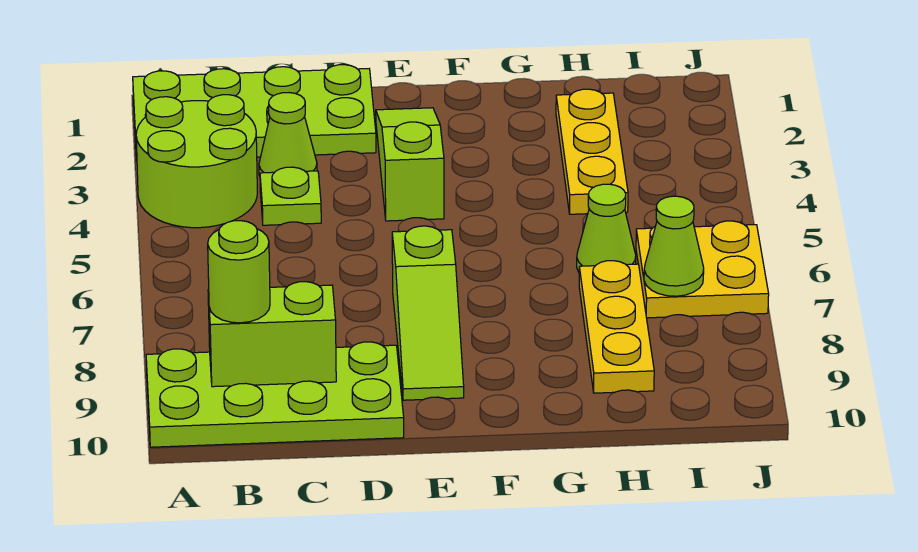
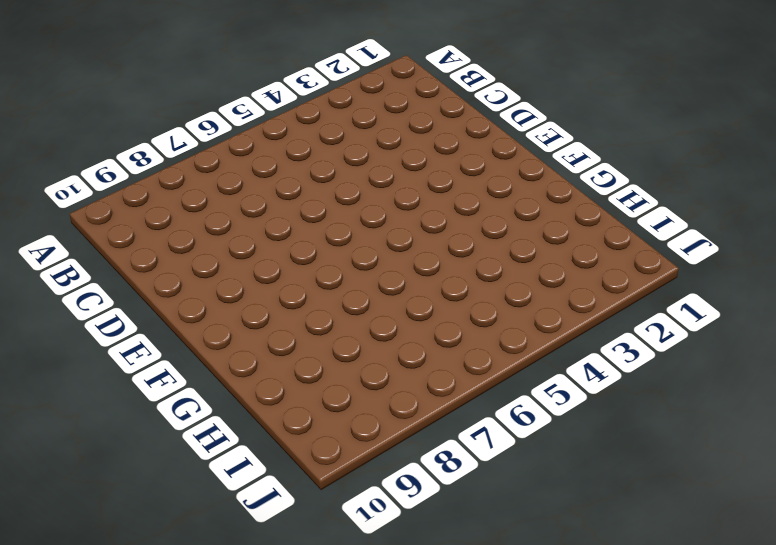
none -> lime plate A1:D2 level 1
none -> lime round brick A3:B4 level 1
none -> lime plate A9:D10 level 1

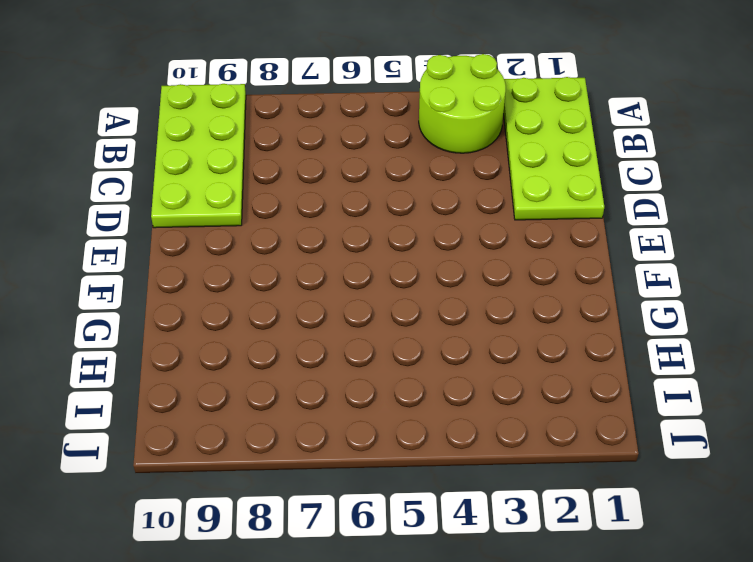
none -> lime cone C3 level 1
none -> lime plate C4 level 1
none -> lime slope E2:E4 level 1 top 4

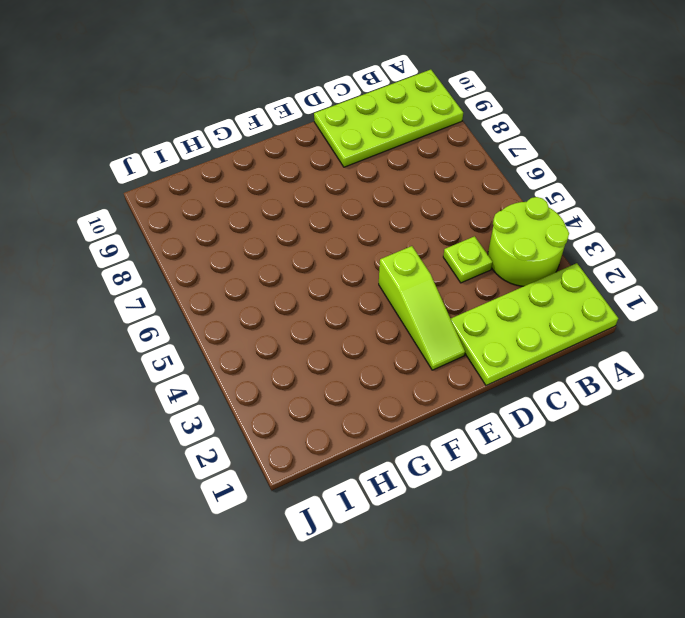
none -> lime cone C3 level 1
none -> lime slope E7:E9 level 1 top 7
none -> yellow plate H2:H4 level 1

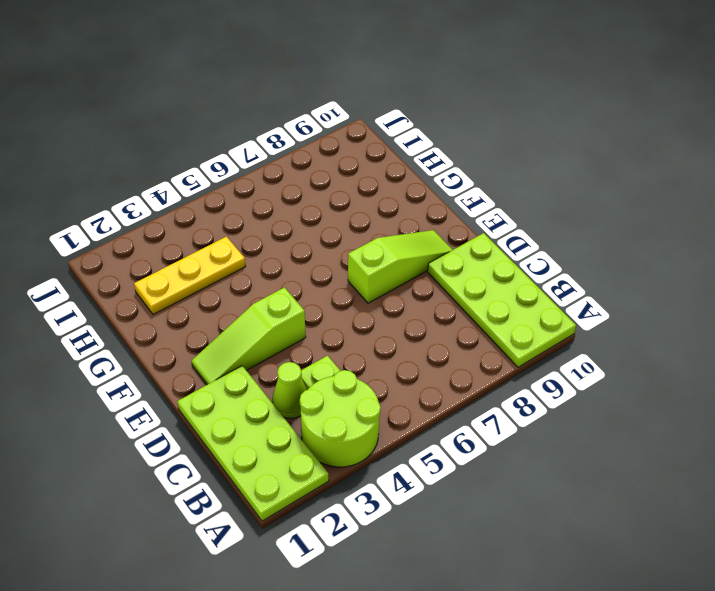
none -> lime cone H6 level 1
none -> yellow plate H7:H9 level 1
none -> yellow plate I6:J7 level 1

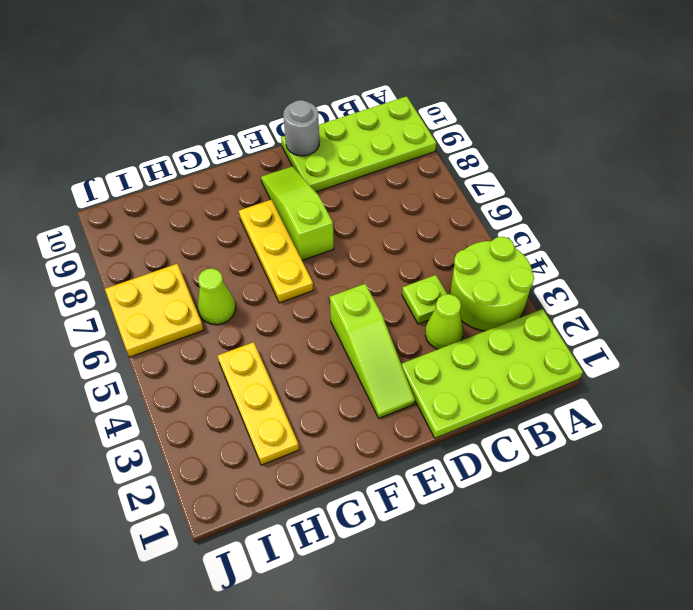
grey round brick D10 level 2 -> none
yellow plate F6:F8 level 1 -> yellow plate H7:H9 level 1
none -> lime brick B9:C9 level 2
none -> lime cone I7 level 2
none -> lime round brick B9 level 3

